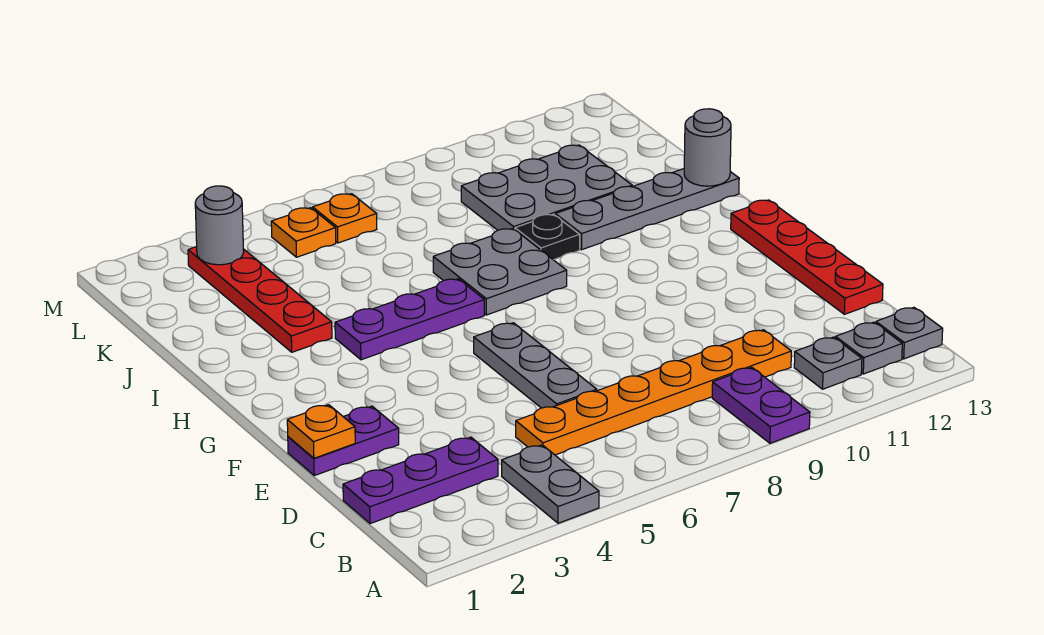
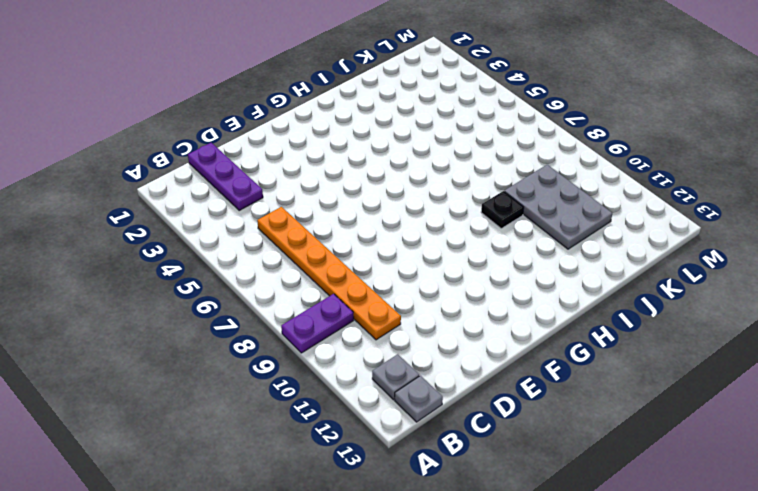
none -> grey plate A4:B4 level 1
none -> grey plate B11 level 1
none -> grey plate D6:F6 level 1

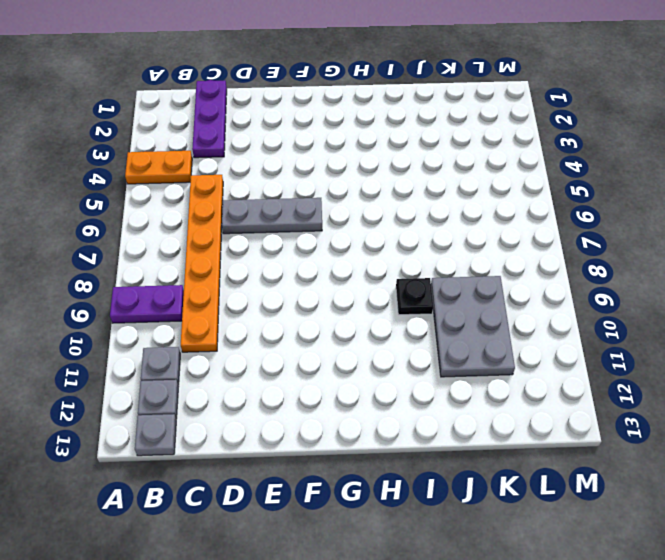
orange plate A4:B4 level 1 -> grey plate A4:B4 level 1
none -> red plate D13:G13 level 1
none -> purple plate E1:E2 level 1
none -> purple plate H4:H6 level 1

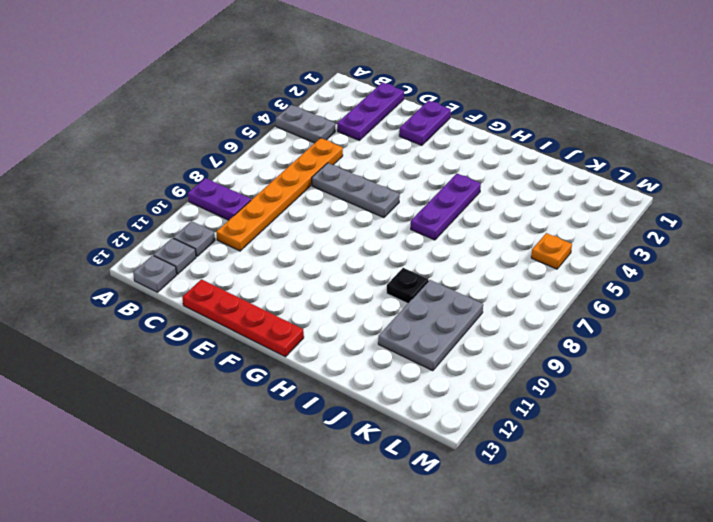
none -> grey plate H7:I8 level 1
none -> red plate I3:L3 level 1
none -> grey plate I10:I13 level 1

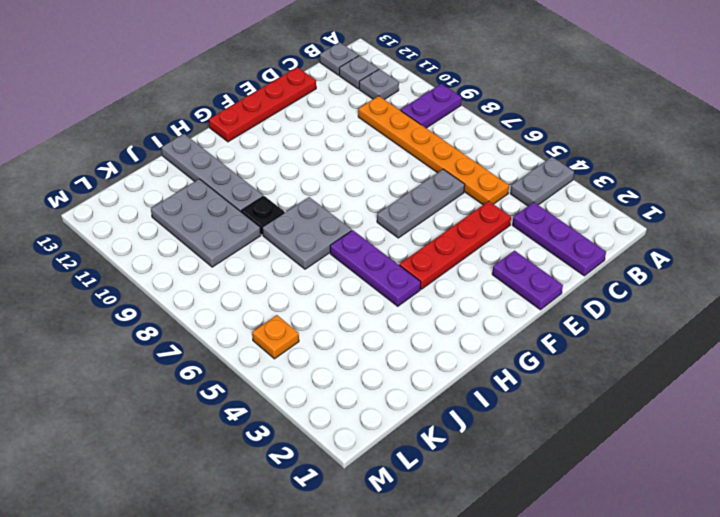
red plate D4:G4 level 1 -> red plate I3:L3 level 1
none -> orange plate L6 level 1
none -> orange plate E1 level 2
none -> grey round brick I13 level 2

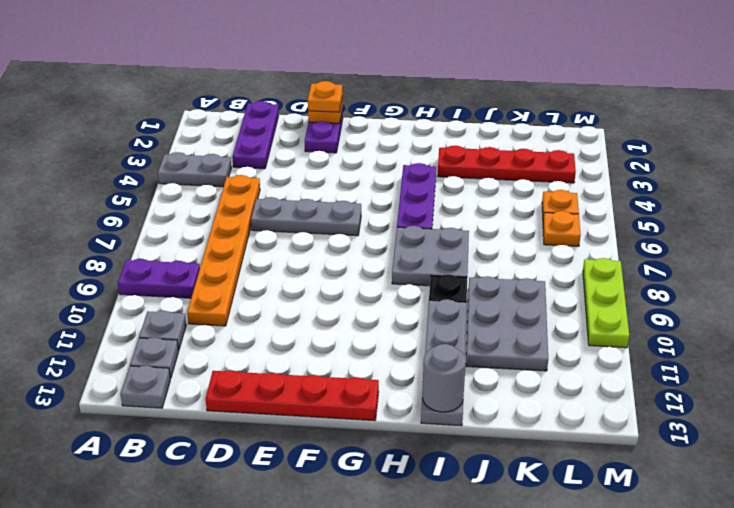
orange plate E1 level 3 -> none
lime plate M8:M10 level 1 -> none
none -> grey round brick L3 level 2

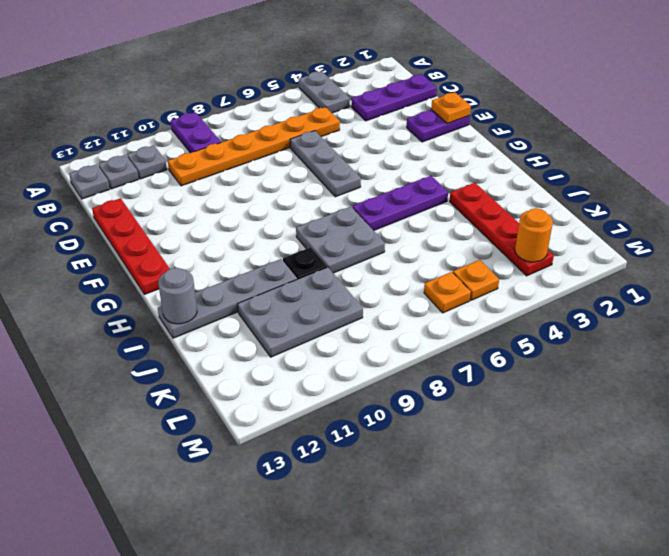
orange round brick L3 level 2 -> grey round brick L3 level 2

